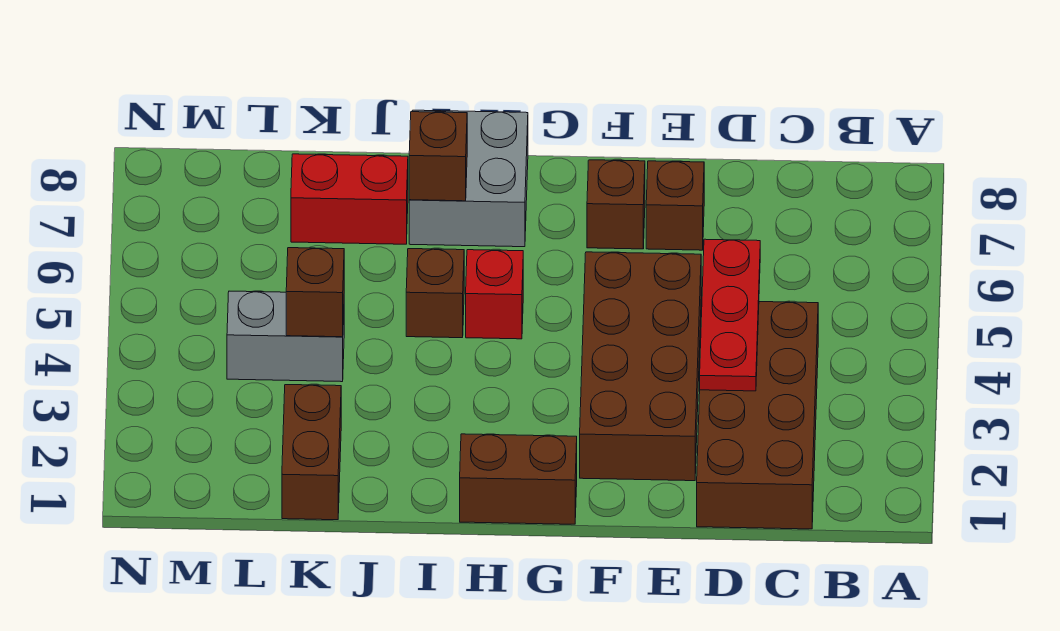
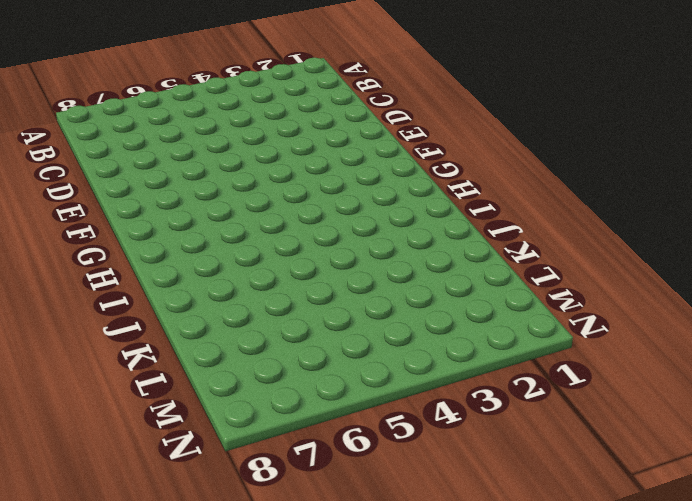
none -> brown brick C1:D4 level 1
none -> brown brick E2:F5 level 1
none -> brown brick E7 level 1

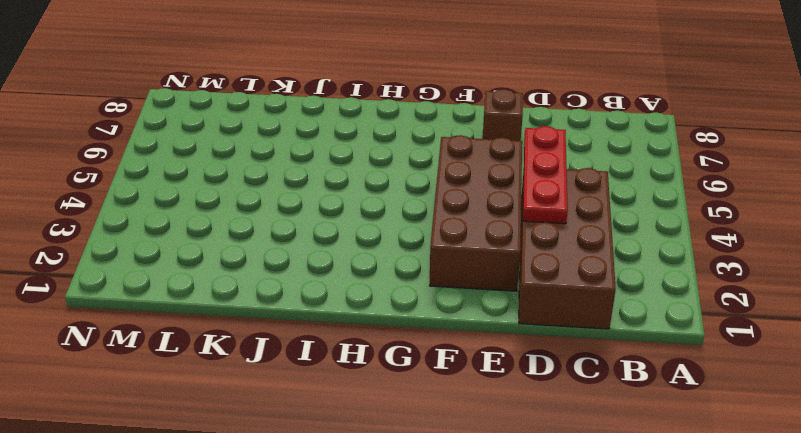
none -> brown brick F7 level 1
none -> brown brick G1:H1 level 1
none -> red brick H5 level 1

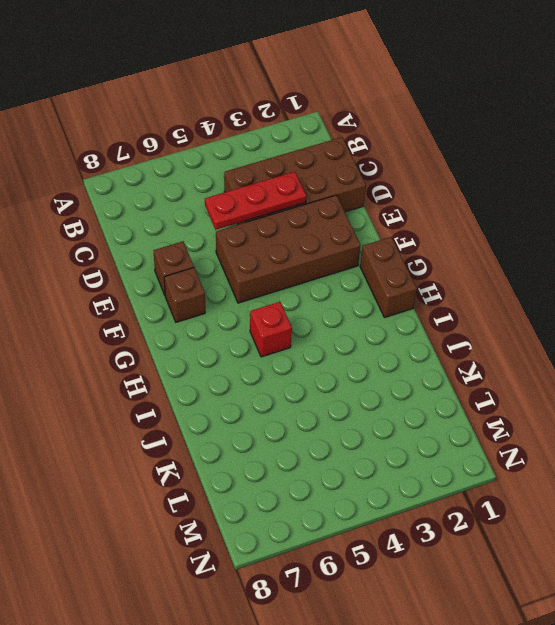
none -> grey brick H7:I8 level 1
none -> brown brick I5 level 1
none -> red brick J7:K7 level 1

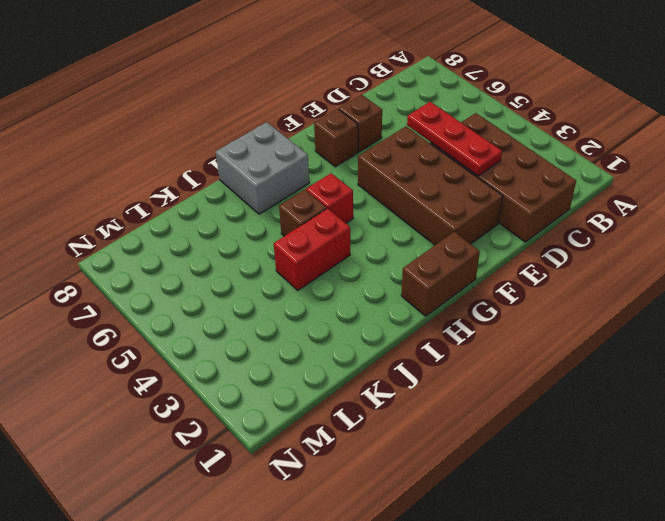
red brick I4:J4 level 1 -> red brick J7:K7 level 1
none -> brown brick K1:K2 level 1
none -> grey brick K4:L4 level 1
none -> brown brick I7 level 2

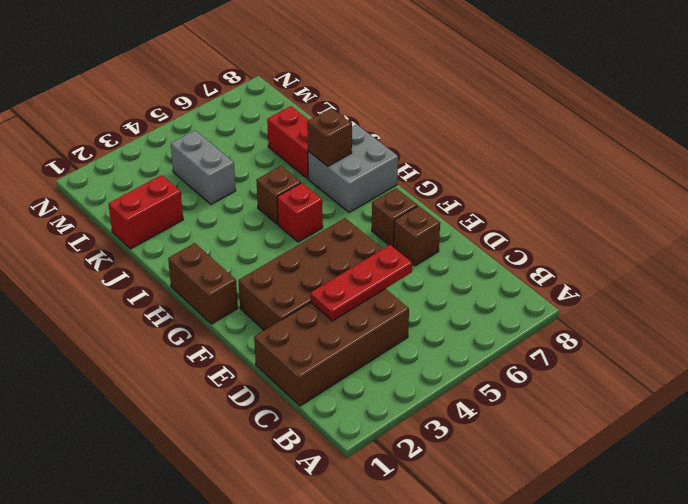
red brick K1:K2 level 1 -> brown brick K1:K2 level 1
none -> brown brick K4 level 2

